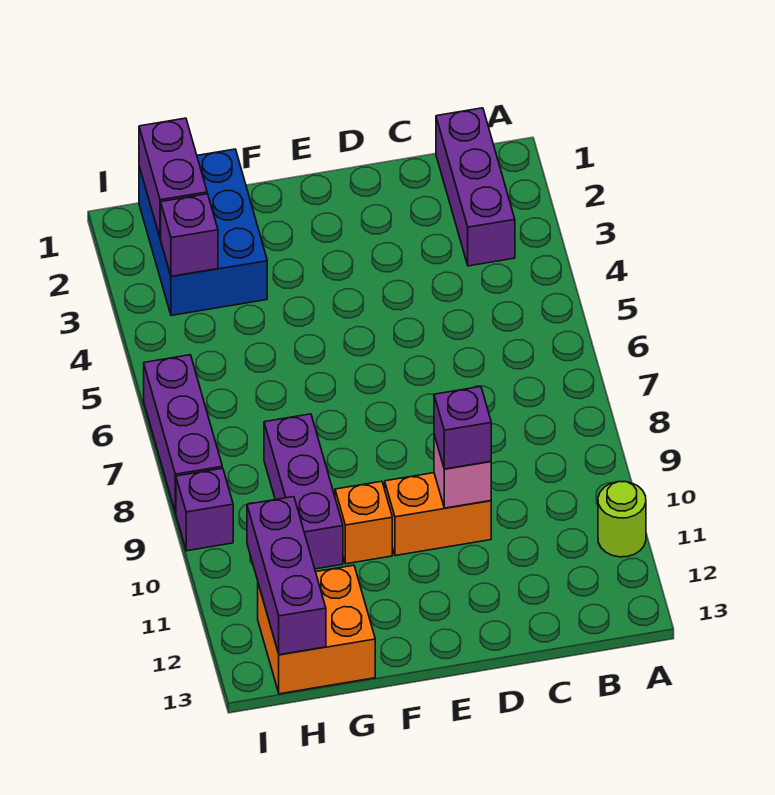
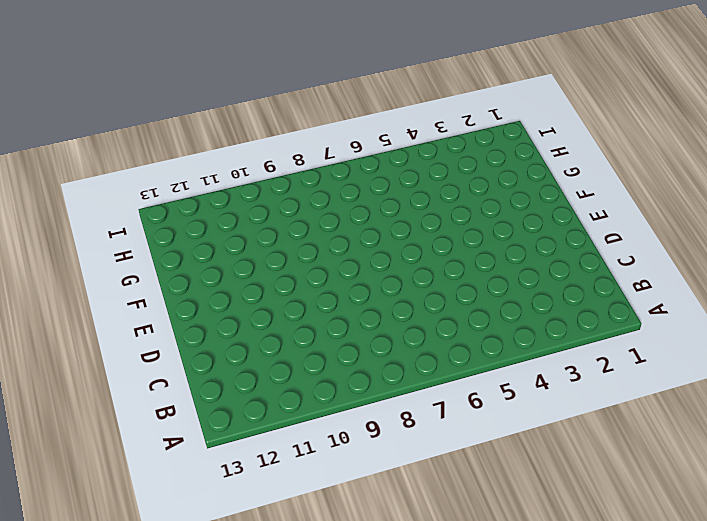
none -> lime round brick A11 level 1
none -> purple brick B1:B3 level 1
none -> orange brick D10:E10 level 1

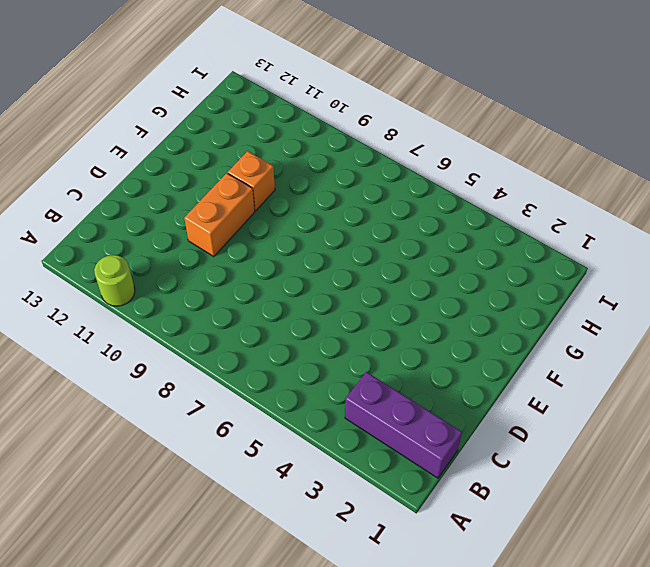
none -> blue brick G1:H3 level 1
none -> purple brick G8:G10 level 1
none -> orange brick G12:H13 level 1

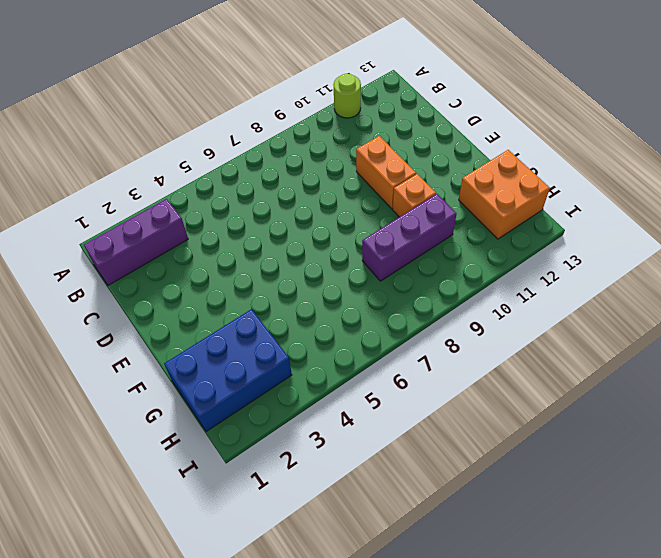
none -> purple brick I6:I8 level 1
none -> purple brick I9 level 1
none -> pink brick D10 level 2

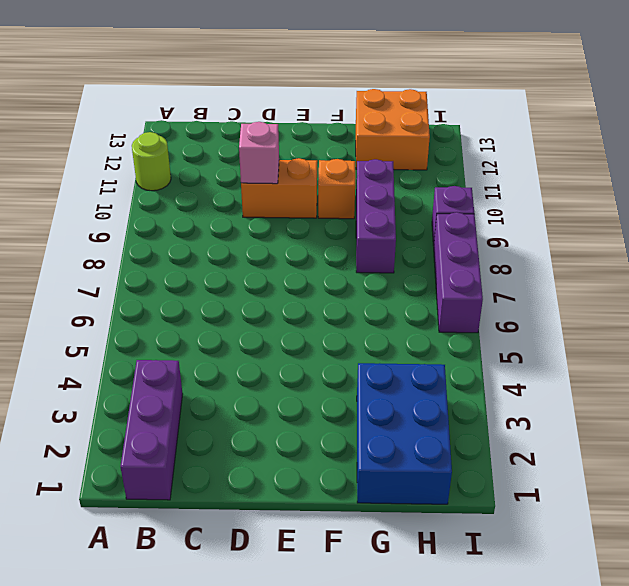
none -> purple brick H1:H2 level 2
none -> purple brick H3 level 2
none -> purple brick H11:H13 level 2

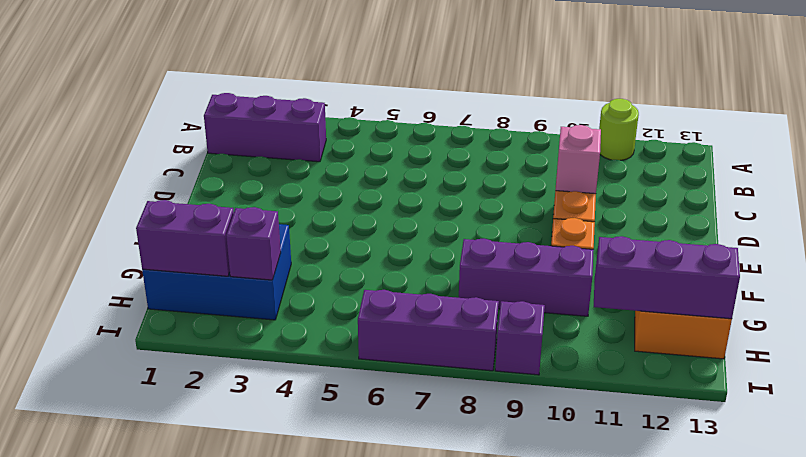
none -> purple brick D10 level 3

